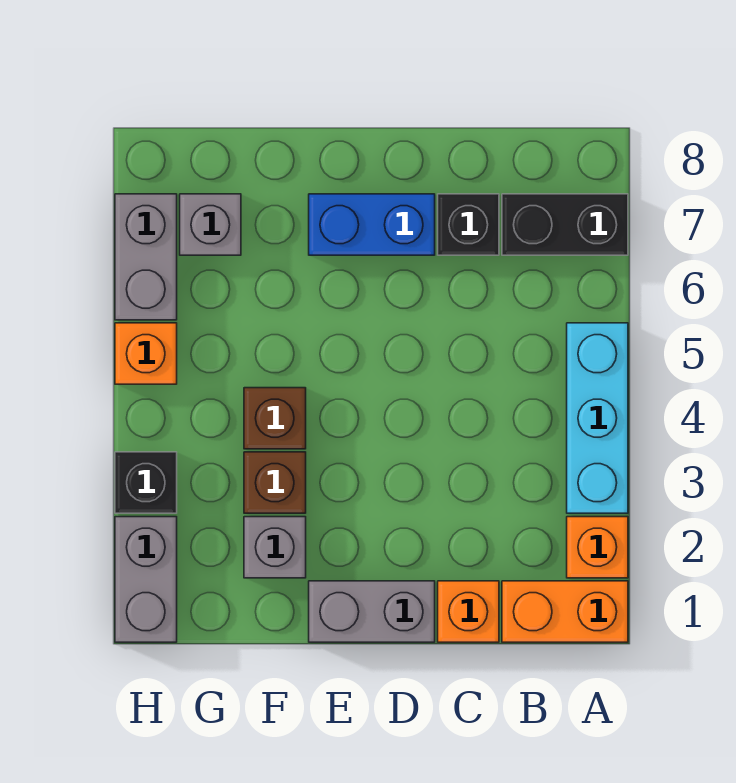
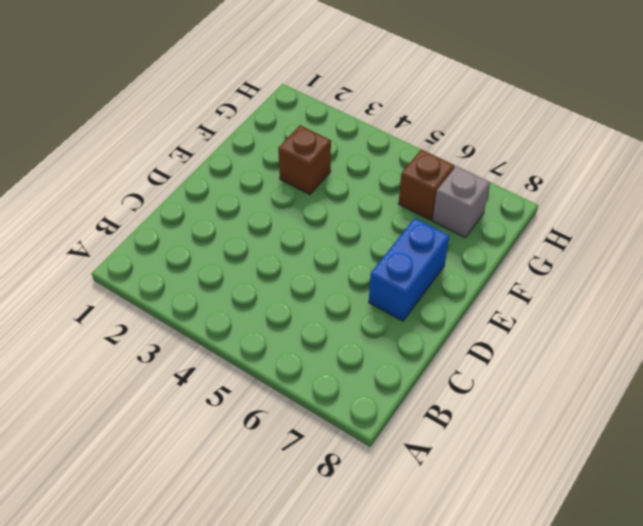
brown brick G6 level 1 -> brown brick F4 level 1
none -> orange brick A1:B1 level 1
none -> orange brick A2 level 1
none -> cyan brick A3:A5 level 1

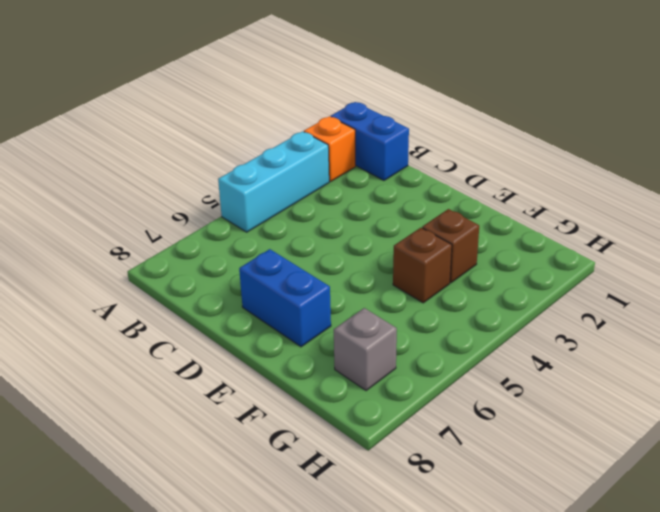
blue brick A1:B1 level 1 -> orange brick A1:B1 level 1
none -> black brick A7:B7 level 1
none -> orange brick C1 level 1
none -> black brick C7 level 1

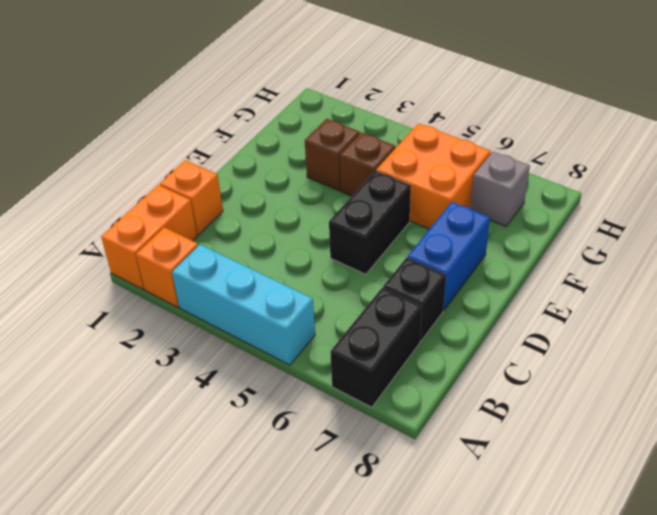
black brick D5:E5 level 1 -> none
orange brick F5:G6 level 1 -> none
none -> grey brick D1:E1 level 1
none -> grey brick F2 level 1
none -> grey brick H1:H2 level 1

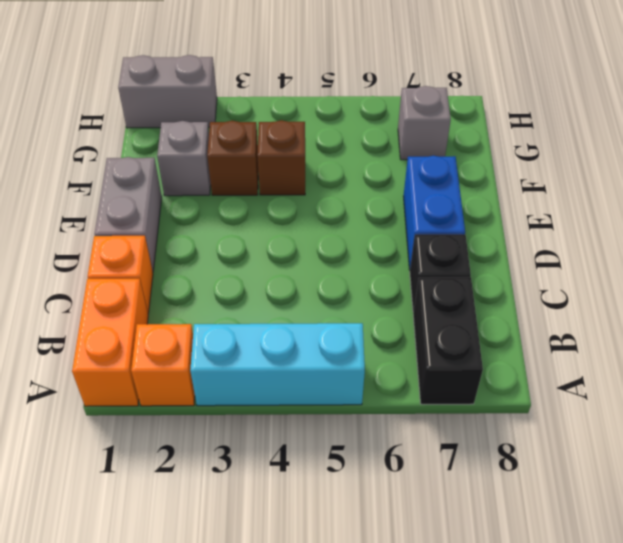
none -> black brick H3 level 1
none -> orange brick H5 level 1
none -> grey brick H6:H7 level 1

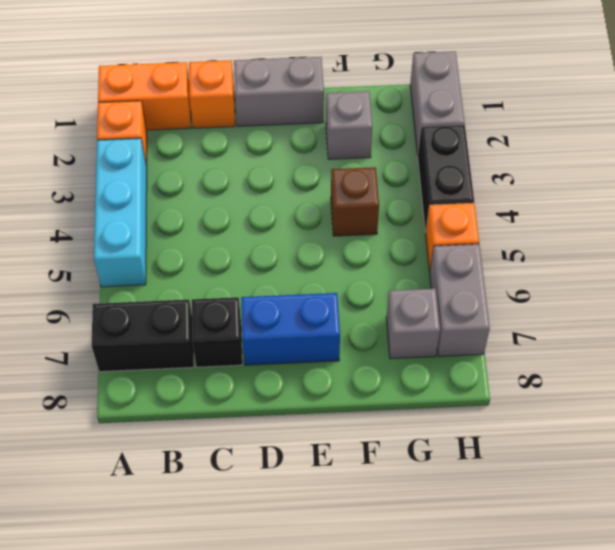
black brick H3:H4 level 1 -> black brick H3 level 1
none -> brown brick F3 level 1

